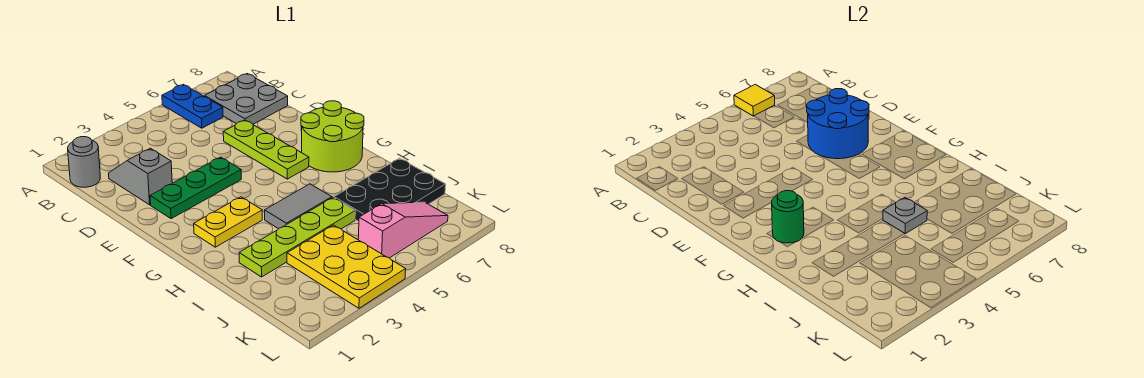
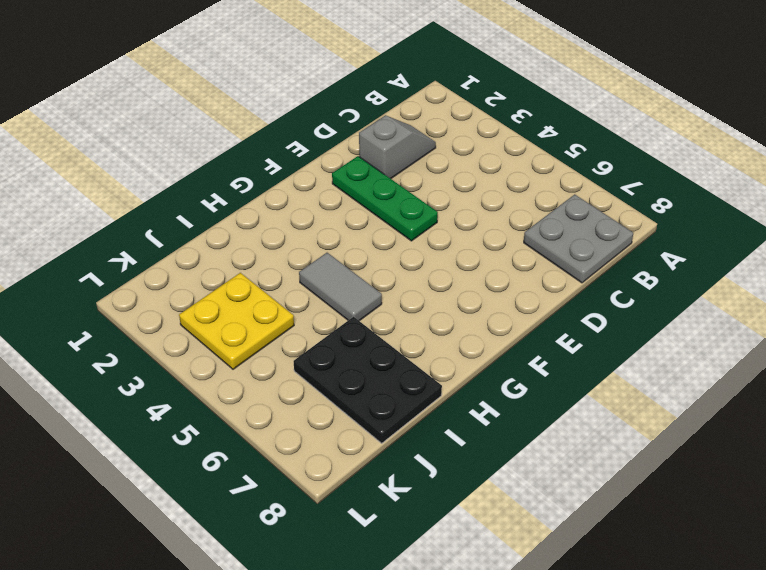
yellow plate J3:K4 level 1 -> yellow plate J3:L4 level 1
none -> blue plate A6:B6 level 1
none -> grey round brick B1 level 1
none -> lime plate D6:F6 level 1

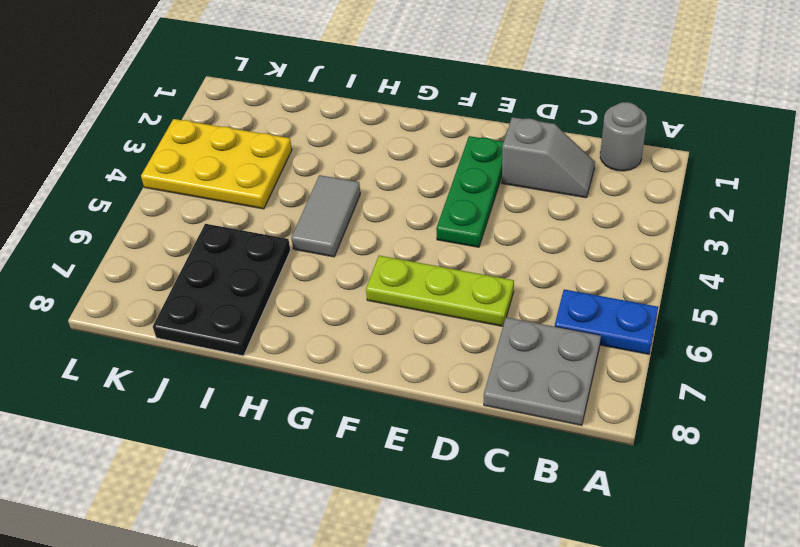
none -> lime round brick F7:G8 level 1
none -> yellow plate G2:G3 level 1
none -> lime plate I2:I5 level 1

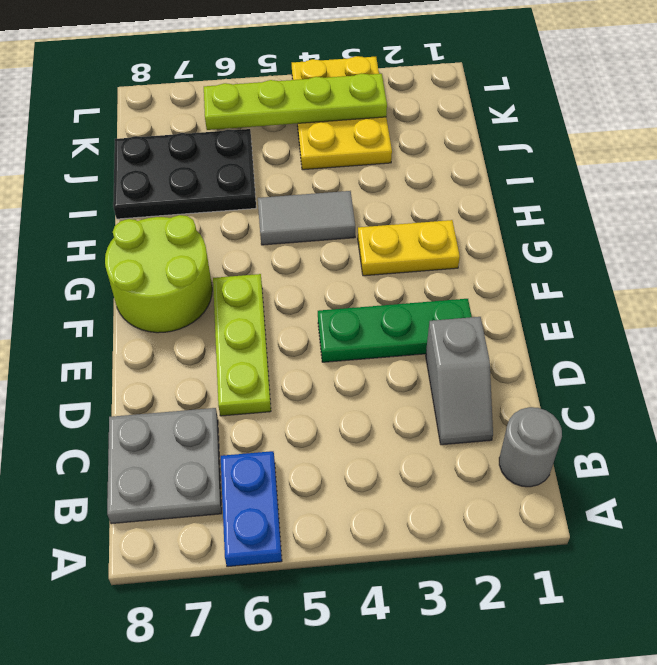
lime plate K3:K6 level 2 -> lime plate I2:I5 level 1
none -> pink slope K5:K7 level 1 top 5
none -> yellow tile A6 level 2
none -> blue round brick D6:E7 level 2

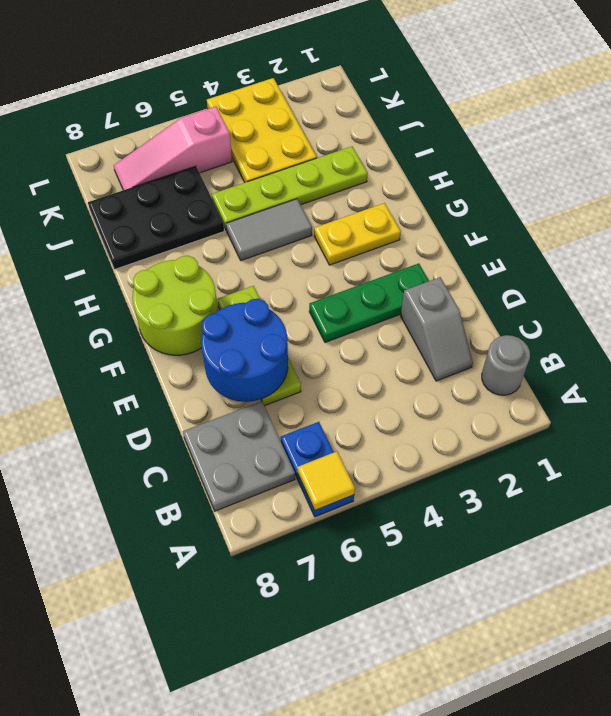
none -> green round brick G2 level 2
none -> grey plate I5 level 2

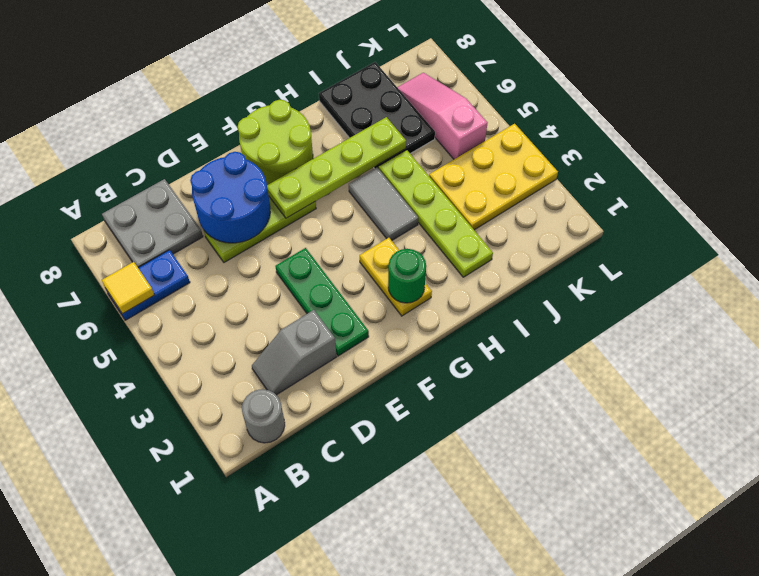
lime plate F6:I6 level 2 -> none
none -> grey plate I5 level 2

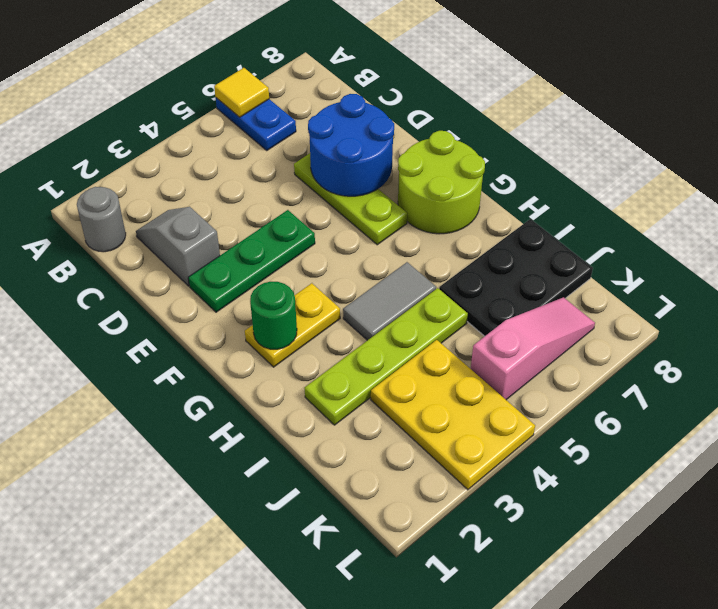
none -> grey plate B7:C8 level 1
none -> grey plate I5 level 2

